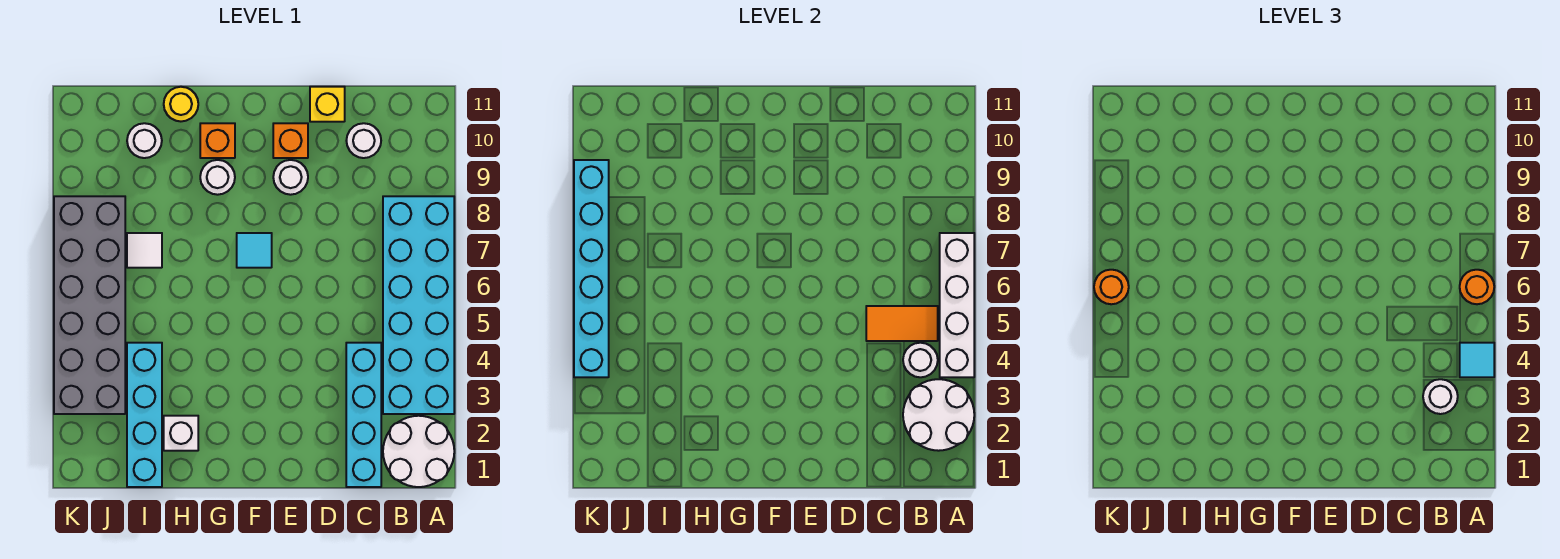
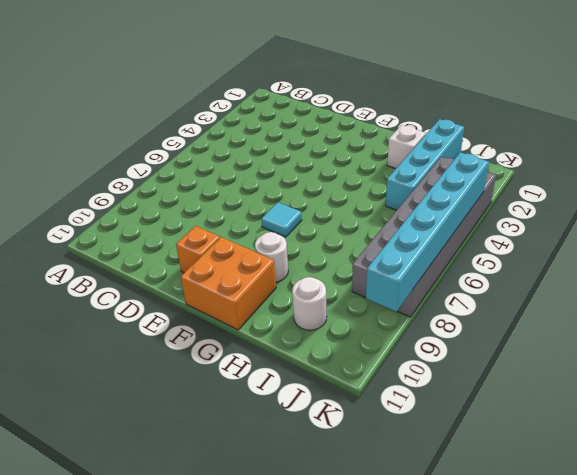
orange brick F10:G11 level 1 -> orange brick G10 level 1
none -> white round brick A1:B2 level 1
none -> cyan brick A3:B8 level 1
none -> cyan brick C1:C4 level 1

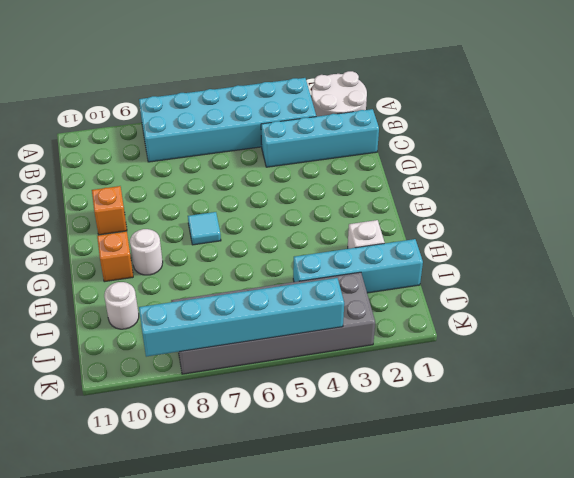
none -> white round brick C10 level 1
none -> yellow brick D11 level 1
none -> white round brick E9 level 1

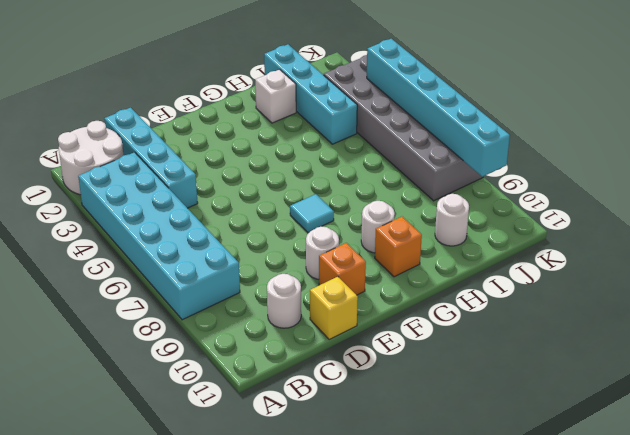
none -> yellow round brick H11 level 1
none -> white tile I7 level 1
none -> white round brick A2:B3 level 2

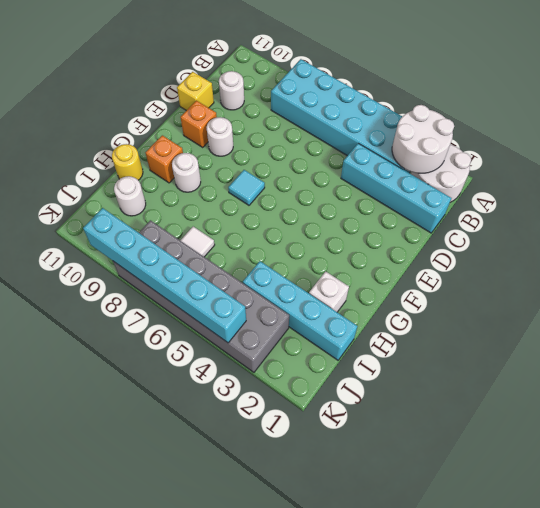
none -> white brick A4:A7 level 2
none -> white round brick B4 level 2
none -> orange tile B5:C5 level 2

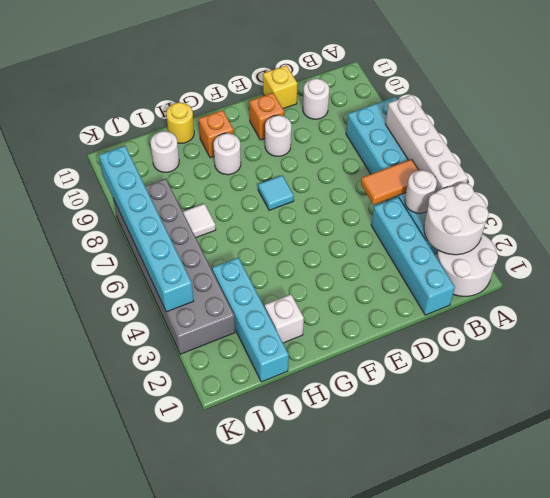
none -> cyan tile A4 level 3
none -> orange round brick A6 level 3
none -> white round brick B3 level 3

